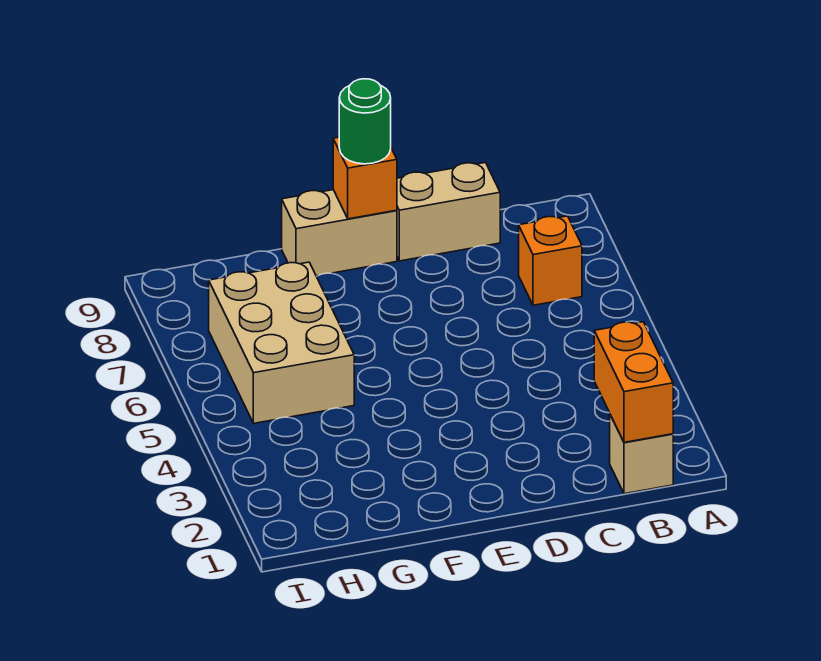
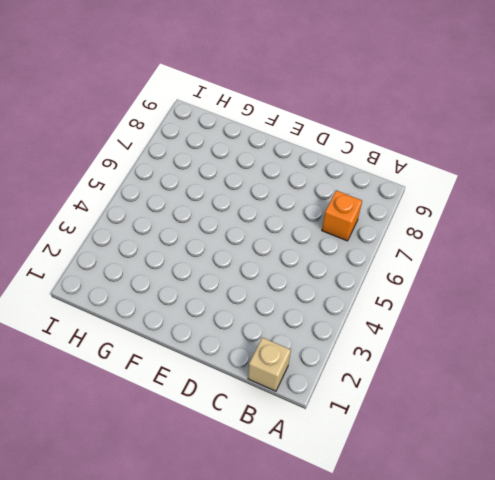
none -> tan brick C9:D9 level 1
none -> tan brick E9:F9 level 1

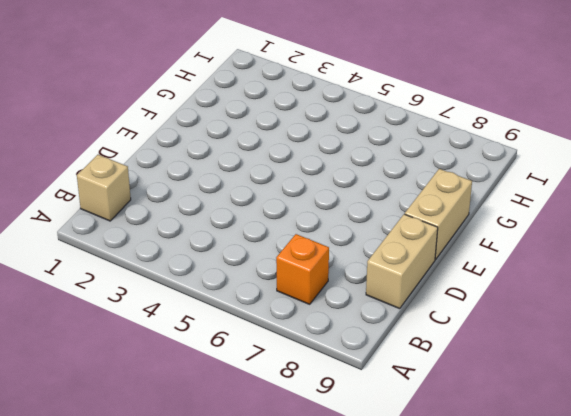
none -> tan brick G5:H7 level 1
none -> orange brick B1:B2 level 2

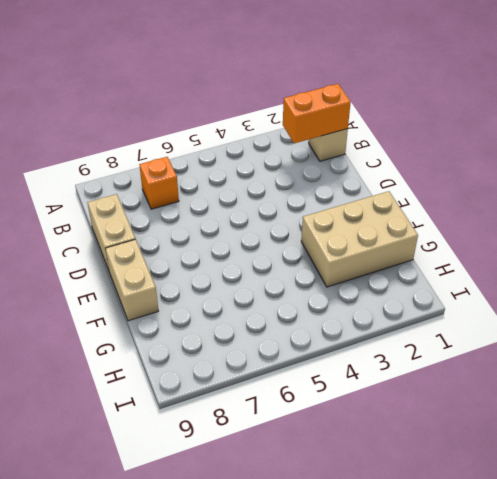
tan brick F1:G3 level 1 -> tan brick G5:H7 level 1
none -> orange brick E9 level 2
none -> green round brick E9 level 3

